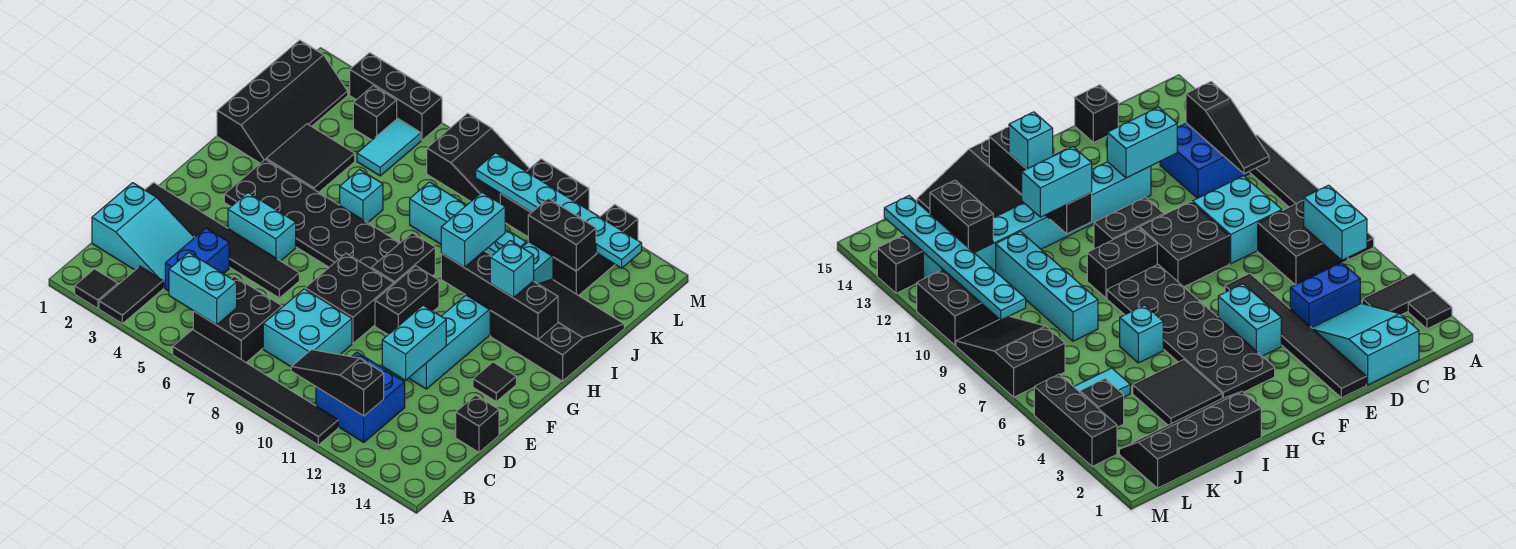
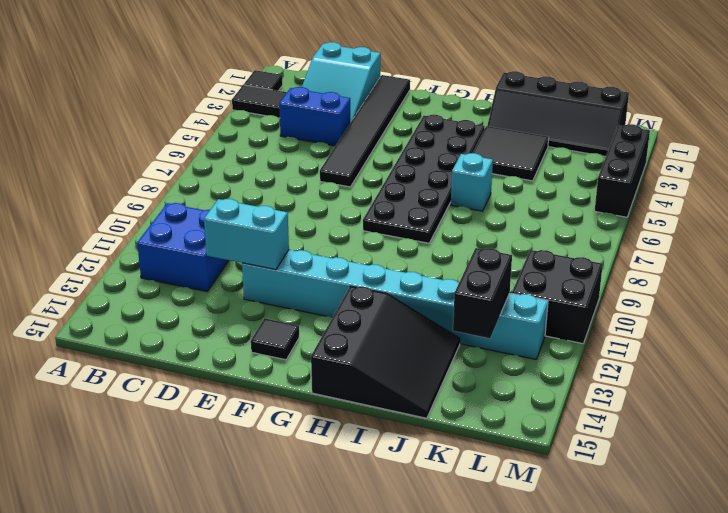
none -> black tile A6:A11 level 1
none -> black brick B6:C7 level 1
none -> cyan brick C8:D9 level 1
none -> black brick D15 level 1

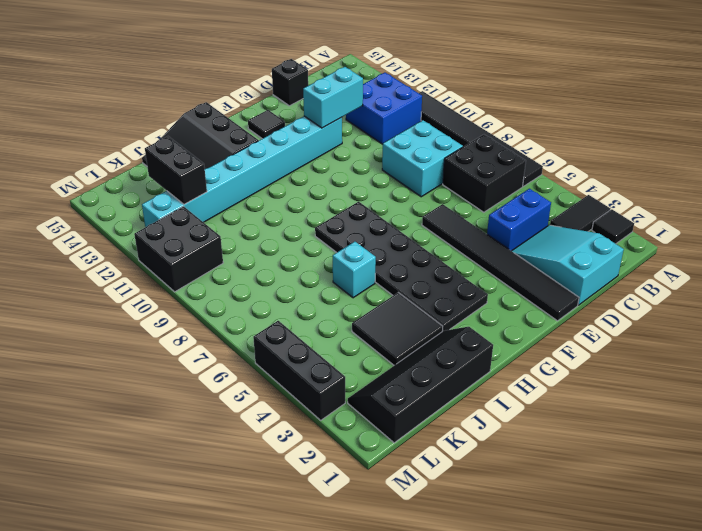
none -> black brick E8:F9 level 1
none -> cyan brick F4:F5 level 1
none -> black brick F10:G10 level 1
none -> black brick G9:H9 level 1

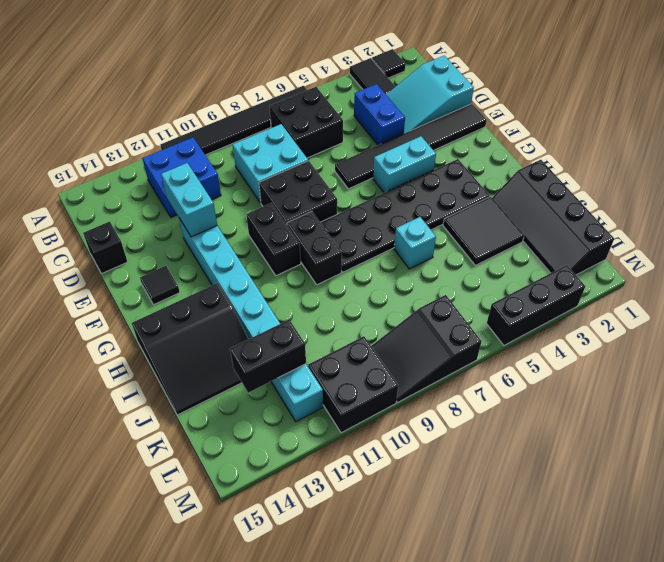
none -> cyan brick J8:J11 level 1
none -> cyan tile K5:L5 level 1
none -> black brick K13:M13 level 1
none -> black brick L4 level 1

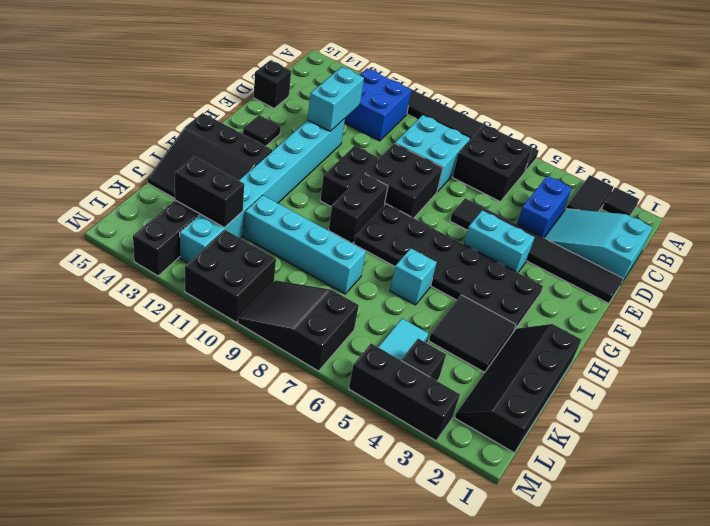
none -> cyan brick B5:B6 level 2
none -> black slope B10:B12 level 2 top 12
none -> black brick H11:H14 level 2
none -> cyan plate L9:L14 level 2

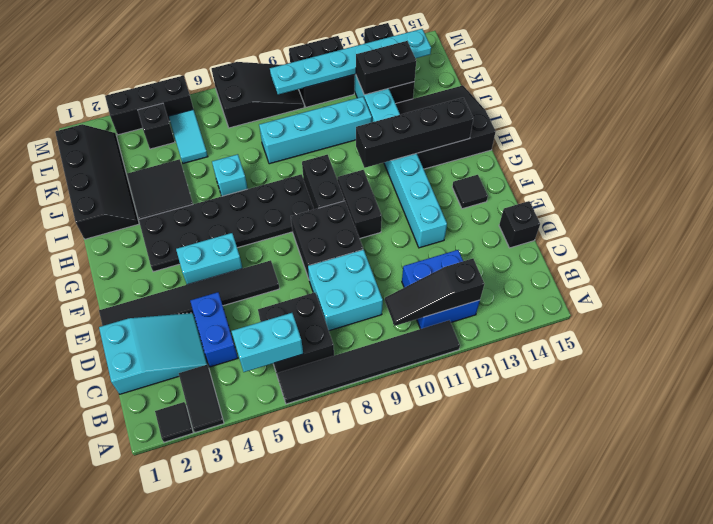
none -> cyan brick D12:E12 level 2
none -> cyan brick H11:I11 level 3
none -> cyan brick H13 level 3

